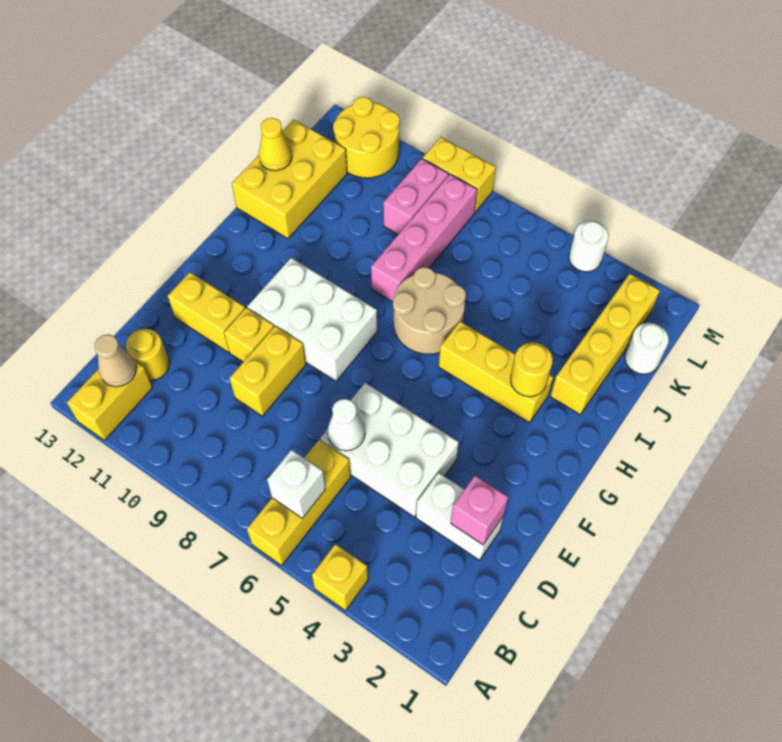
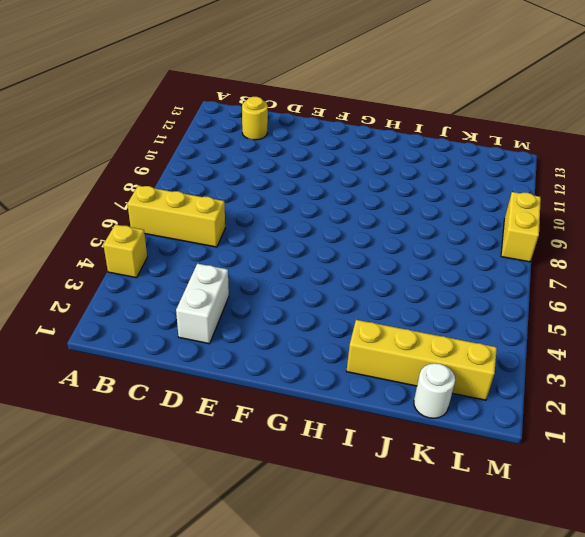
none -> yellow brick A12:B12 level 1
none -> white brick D4:E6 level 1
none -> yellow brick D9:E9 level 1

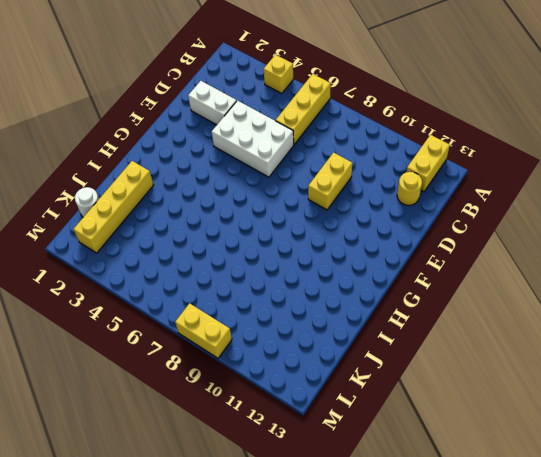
none -> yellow brick E10 level 1
none -> yellow brick E11:E12 level 1
none -> white brick F8:G10 level 1

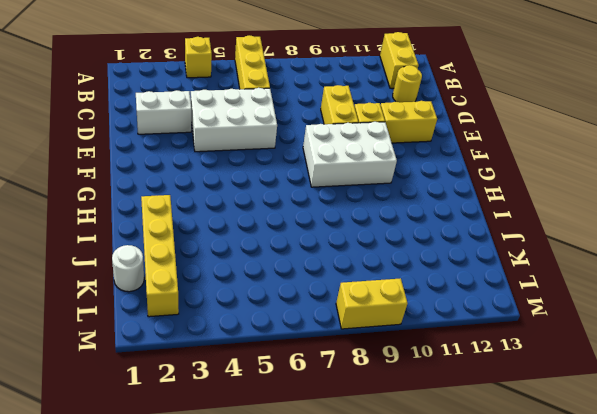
none -> yellow brick H3:H5 level 1
none -> tan round brick H6:I7 level 1
none -> pink brick I8:L8 level 1

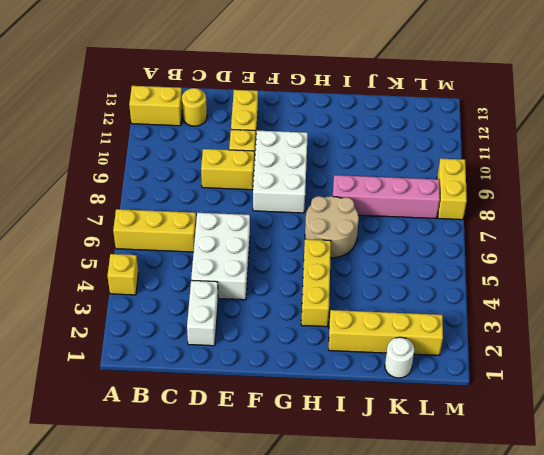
none -> yellow brick I12:K13 level 1
none -> pink brick K9:L9 level 1
none -> yellow round brick L11:M12 level 1

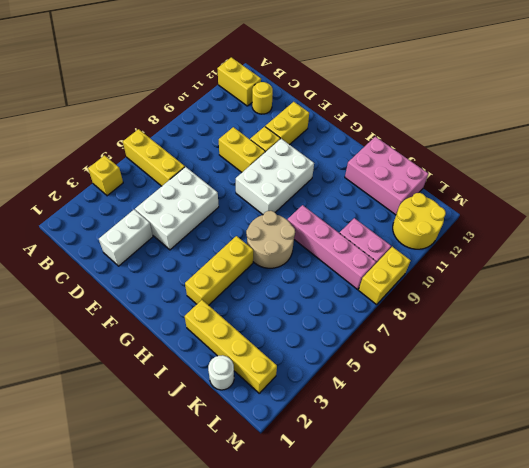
pink brick I12:K13 level 1 -> yellow brick I12:K13 level 1
none -> white round brick M4 level 1
none -> white brick B6 level 2
none -> tan cone B12 level 2

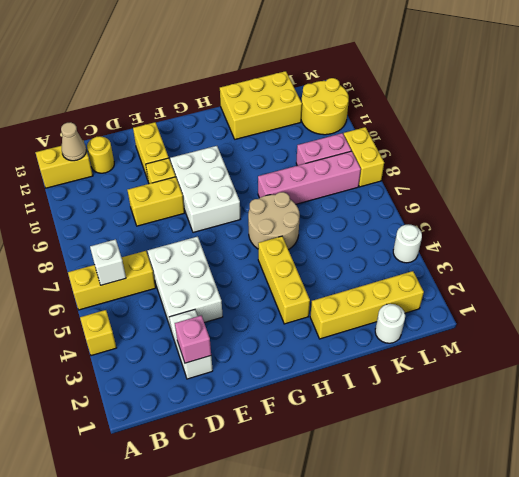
none -> white cone D6 level 2
none -> yellow round brick H3 level 2
none -> yellow cone J13 level 2

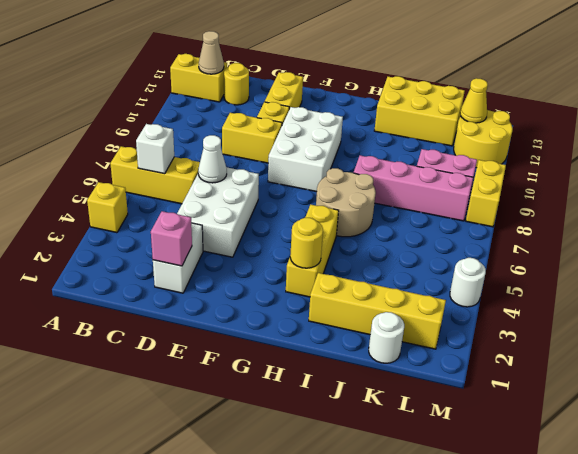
yellow cone L12 level 2 -> yellow cone J13 level 2

